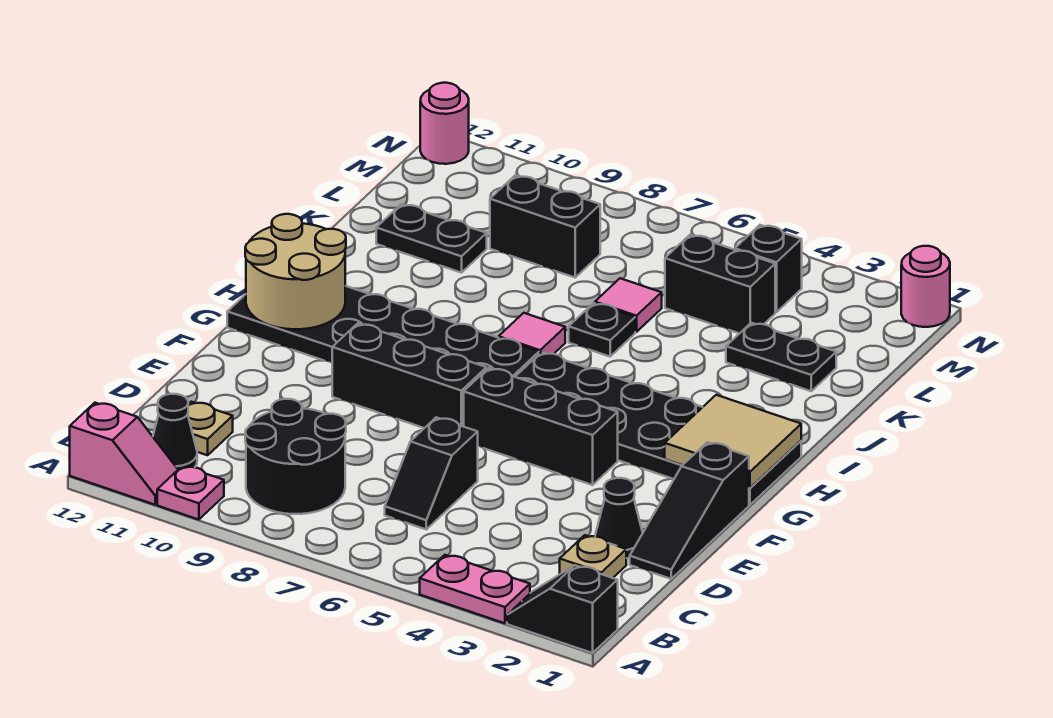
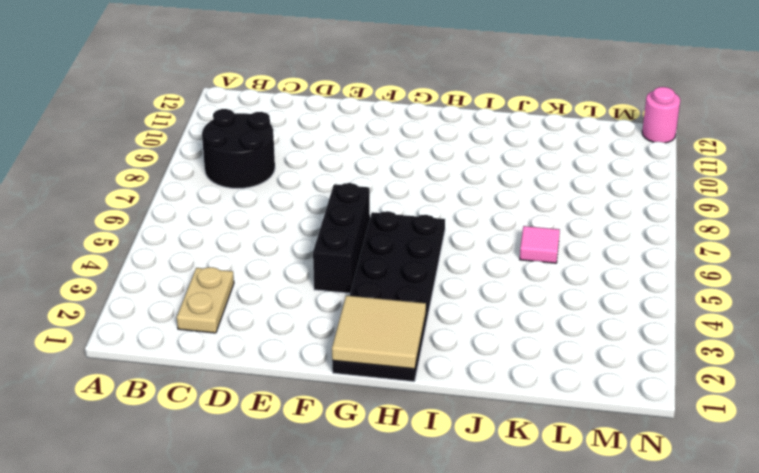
tan plate C2:C3 level 1 -> tan plate C2 level 1
none -> black slope A1:A2 level 1 top 1
none -> pink plate A3:A4 level 1
none -> pink plate A10 level 1

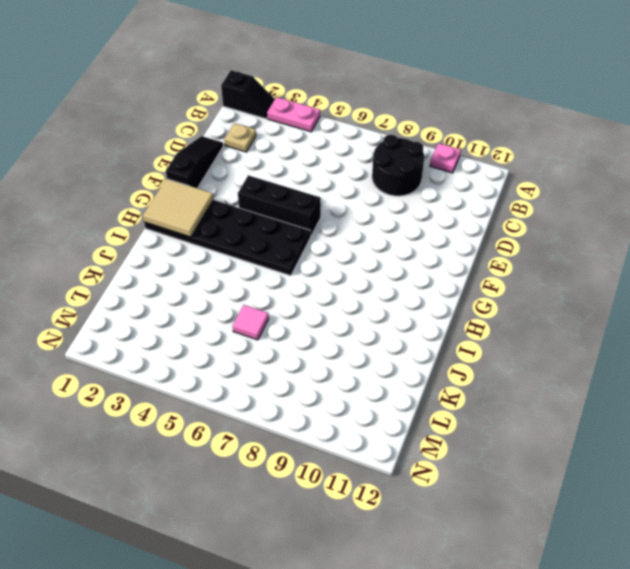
none -> pink slope A11:A12 level 1 top 12
none -> black cone B11 level 1
none -> black slope C6:D6 level 1 top D

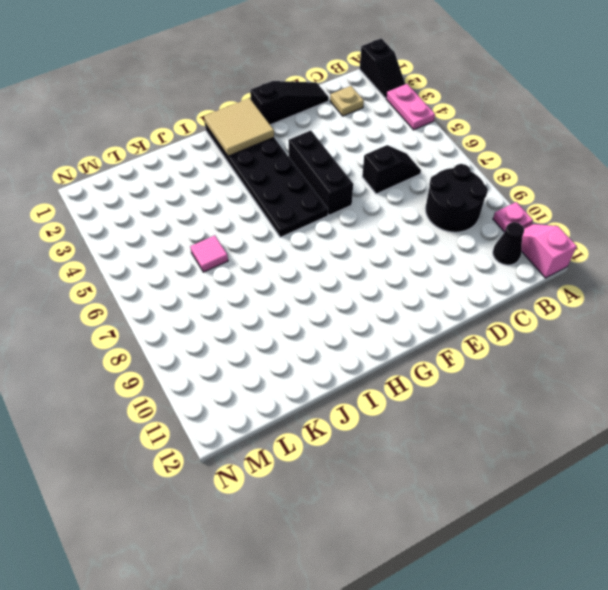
none -> tan plate C11 level 1
none -> black cone D2 level 1
none -> black brick F7:F9 level 1

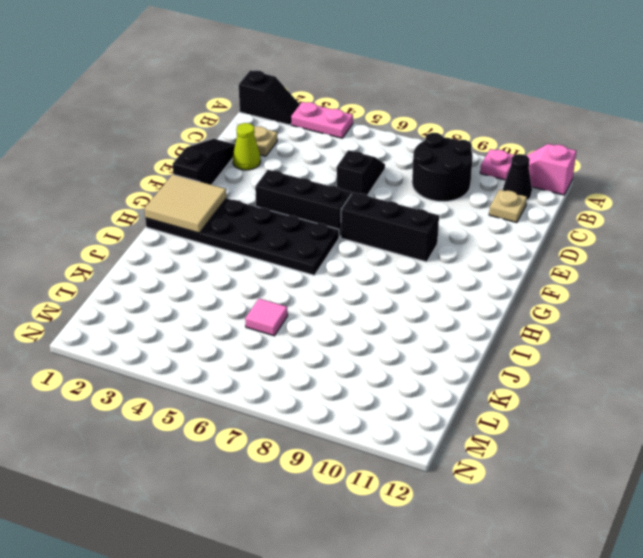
lime cone D2 level 1 -> black cone D2 level 1
none -> black plate G7:H12 level 1
none -> pink tile I7 level 1
none -> black plate J6 level 1

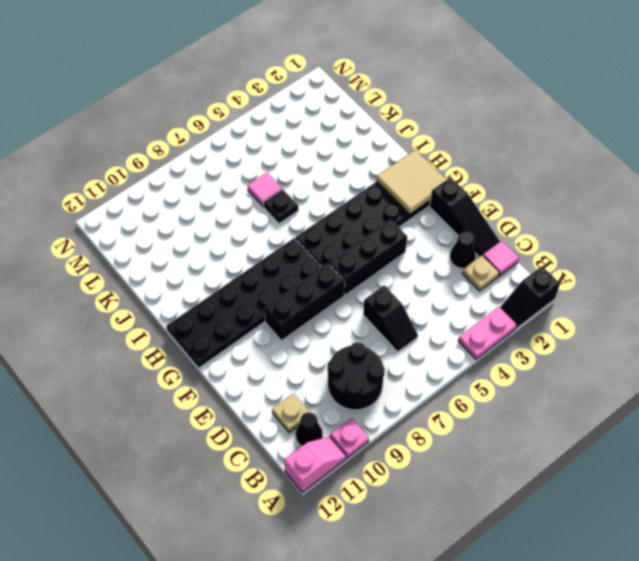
pink tile C1 level 1 -> pink tile I7 level 1
none -> black plate K2:K3 level 1
none -> black plate K10:K11 level 1
none -> black brick L4:L5 level 1

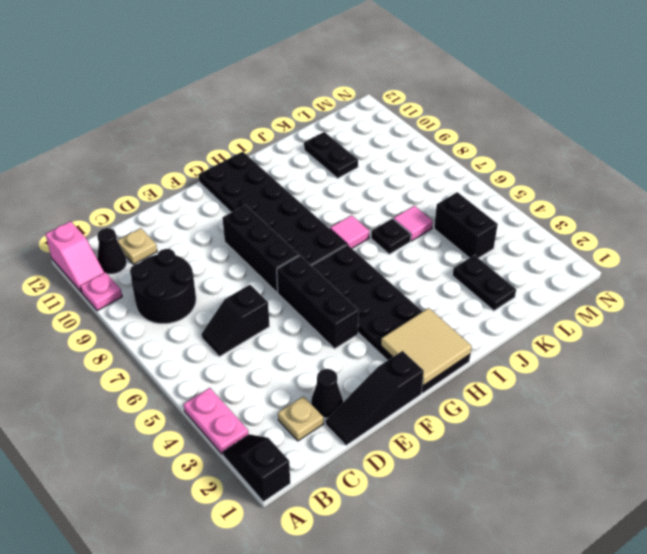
none -> black brick L8:L9 level 1
none -> black brick M4 level 1
none -> pink round brick N1 level 1

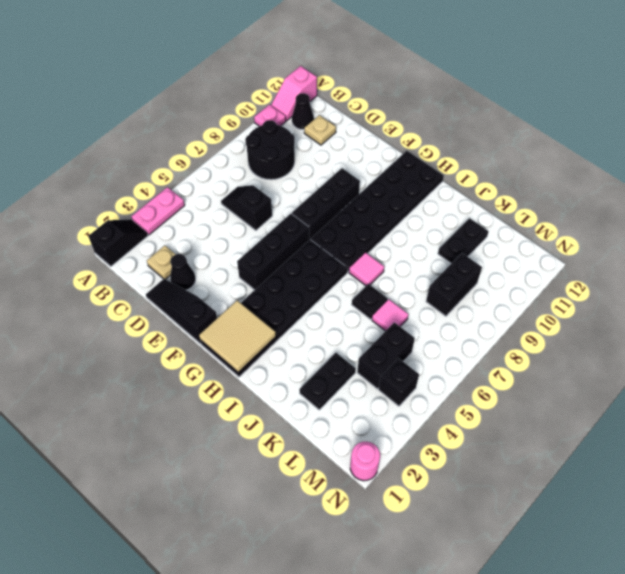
none -> pink round brick N12 level 1
none -> tan round brick G11:H12 level 2

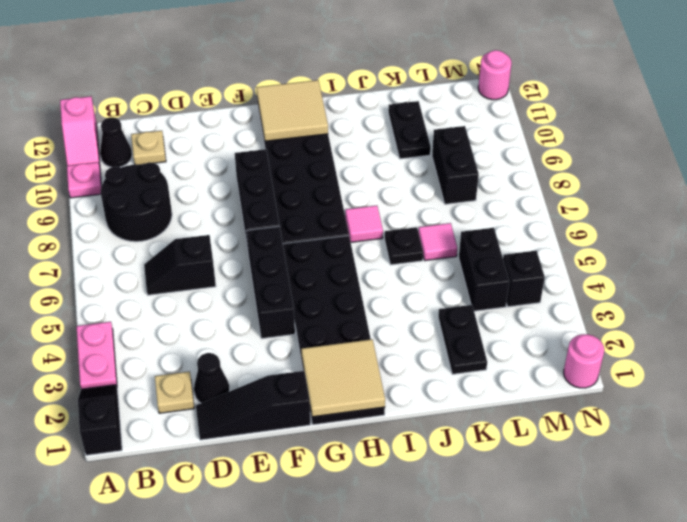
tan tile G11:H12 level 2 -> tan round brick G11:H12 level 2

